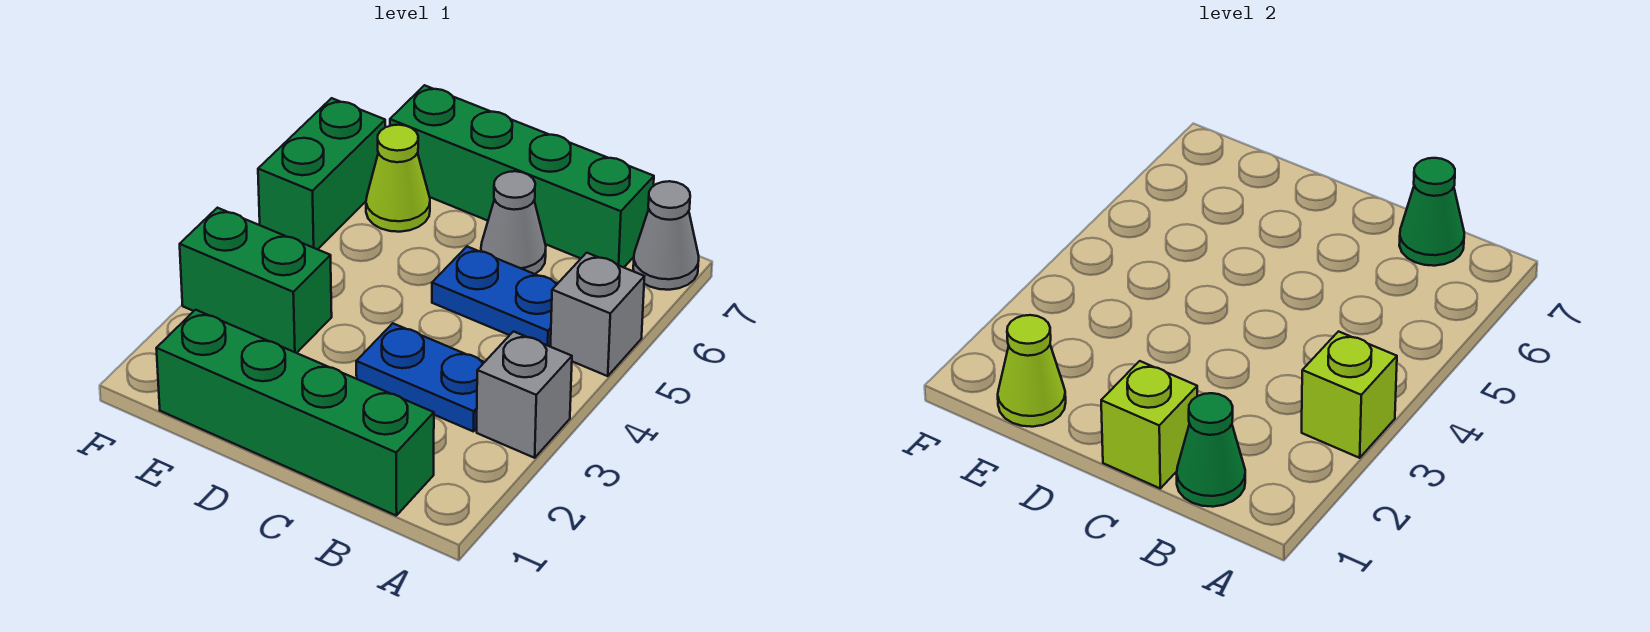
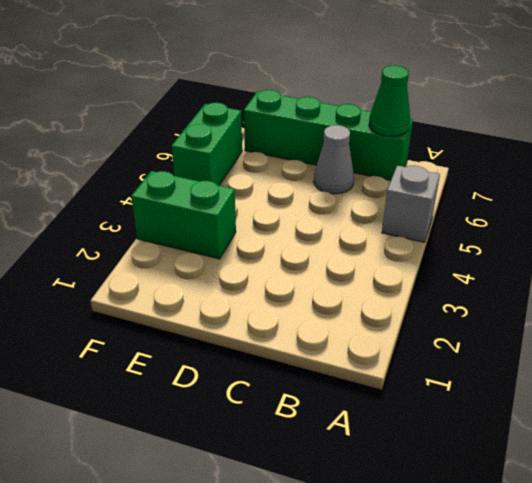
none -> grey brick A3 level 1
none -> grey cone A7 level 1
none -> green brick B1:E1 level 1

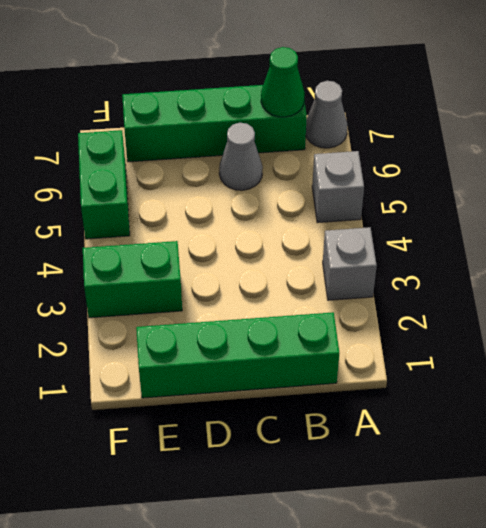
none -> blue plate B3:C3 level 1
none -> blue plate B5:C5 level 1
none -> lime cone E6 level 1

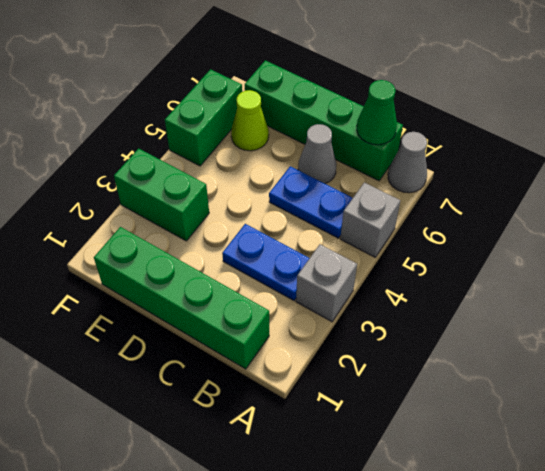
none -> lime brick A3 level 2
none -> green cone B1 level 2
none -> lime brick C1 level 2

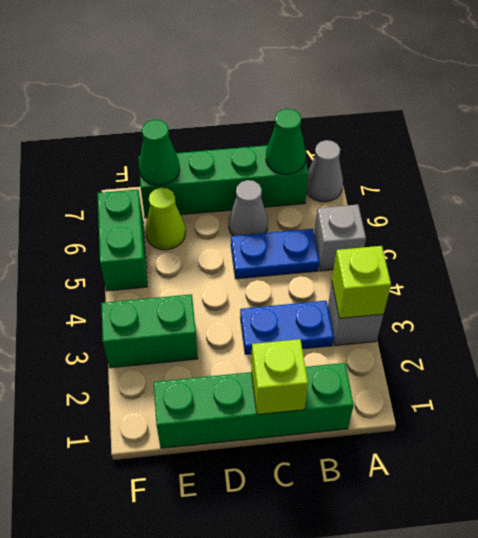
green cone E7 level 2 -> green cone B1 level 2
none -> lime cone E1 level 2

